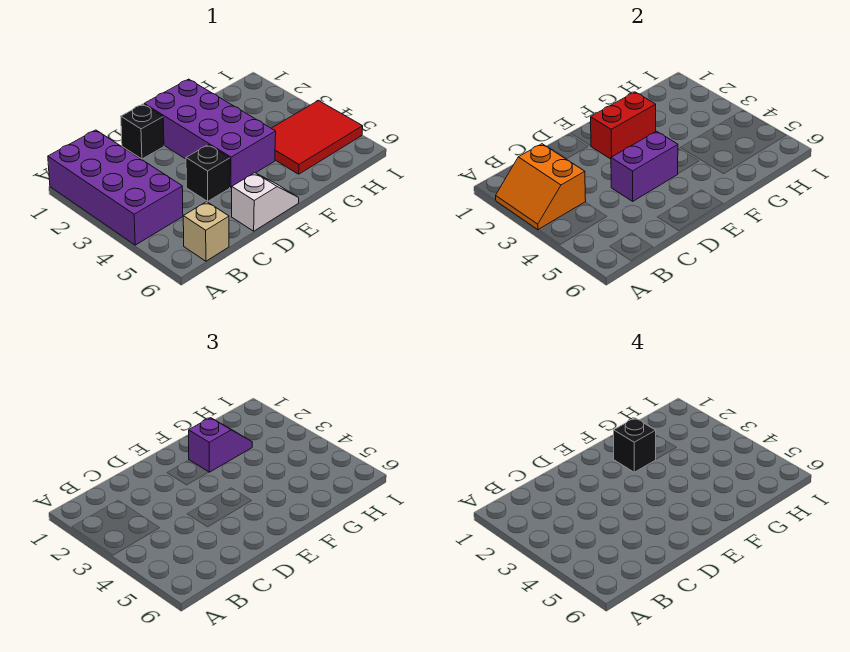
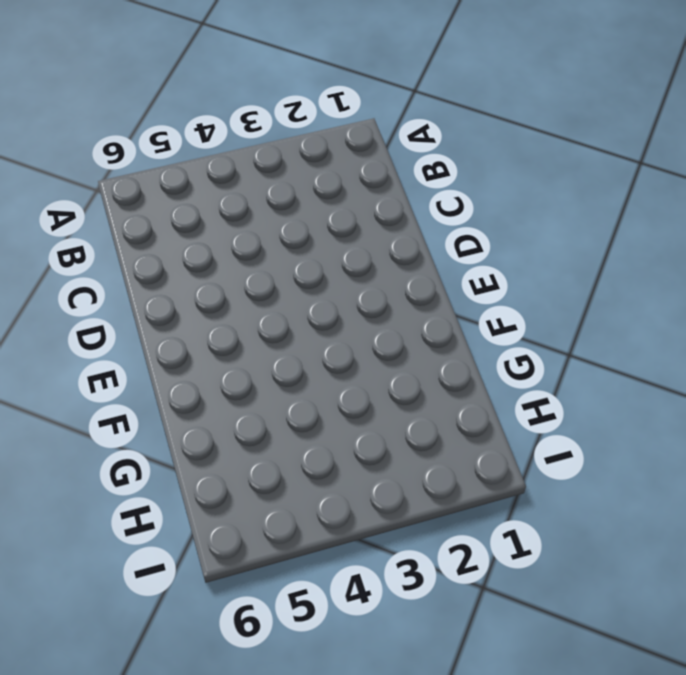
none -> purple brick A1:B4 level 1
none -> tan brick B6 level 1
none -> black brick D1 level 1

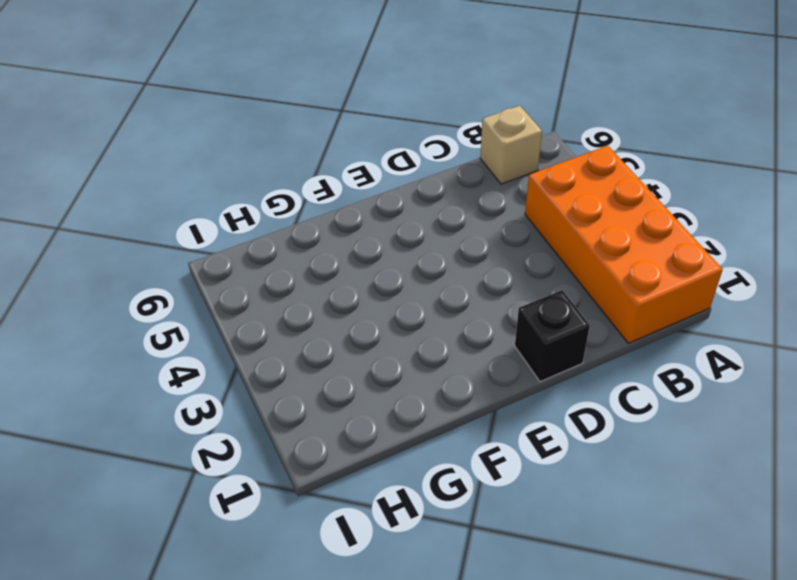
orange brick A1:B4 level 1 -> purple brick A1:B4 level 1
none -> black brick D4 level 1
none -> white slope D6:E6 level 1 top D
none -> purple brick E1:F4 level 1

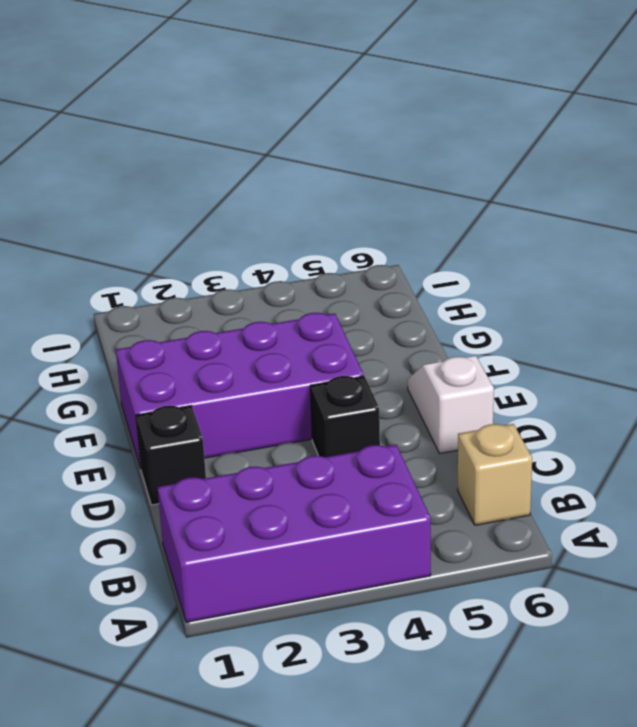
none -> red tile G4:I5 level 1
none -> orange slope A2:B3 level 2 top B
none -> purple brick D4:E4 level 2

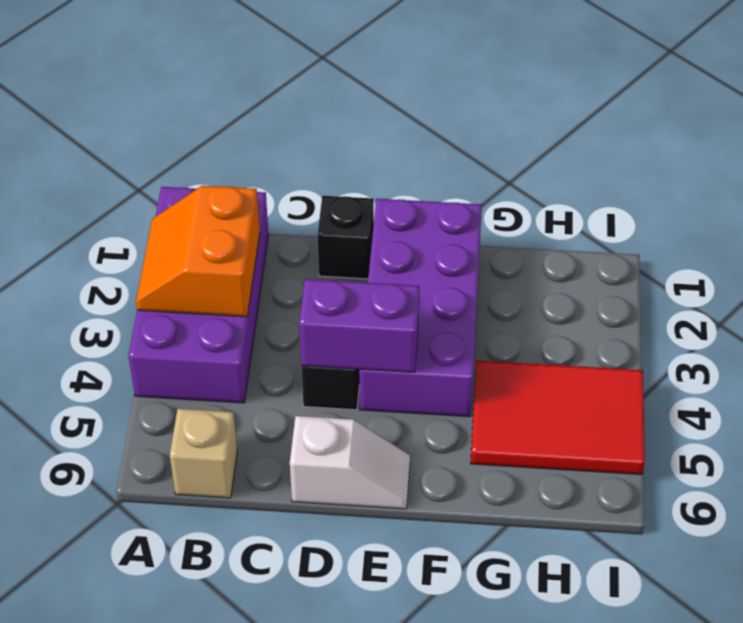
none -> red brick E2:F2 level 2
none -> purple slope F2:G2 level 3 top F
none -> black brick F2 level 4

